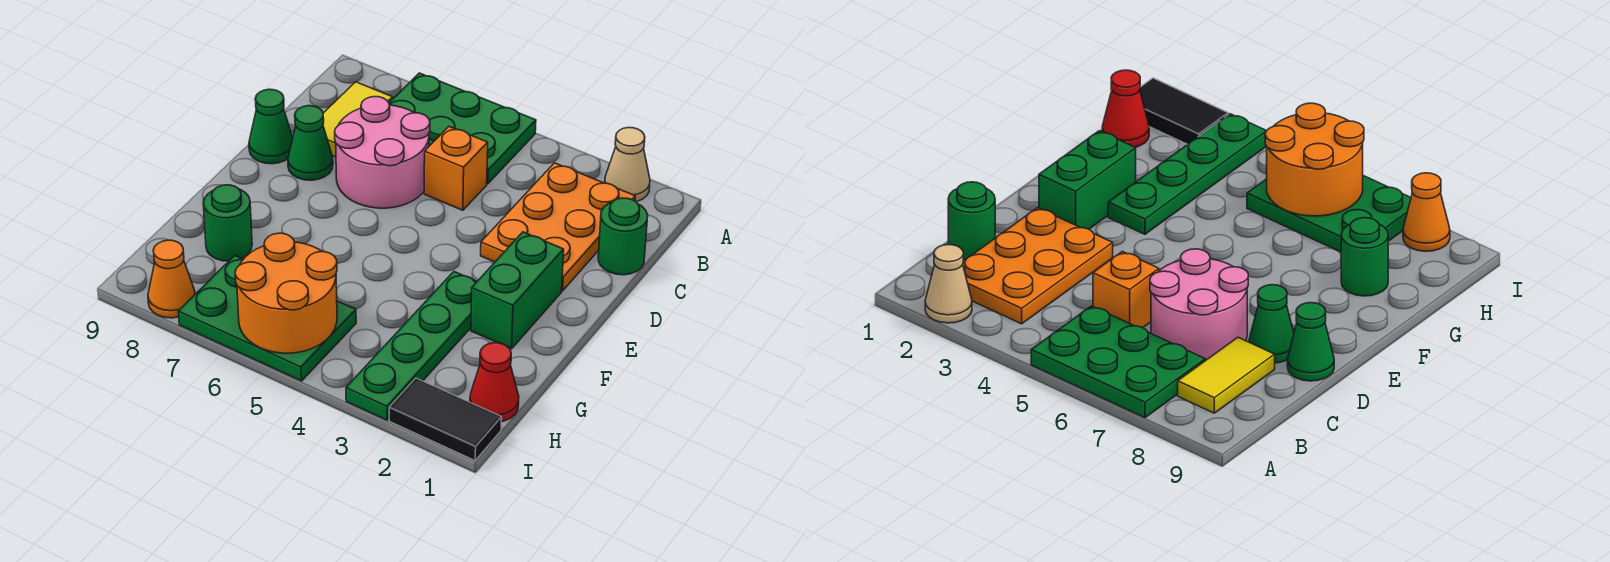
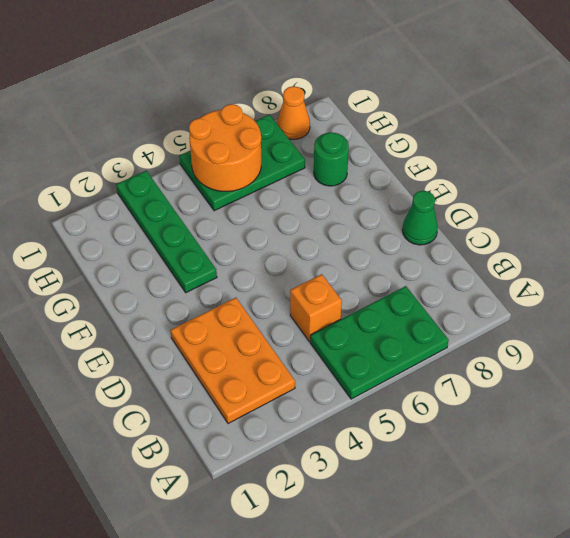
none -> tan cone A2 level 1
none -> yellow tile B8:C8 level 1
none -> green round brick C1 level 1

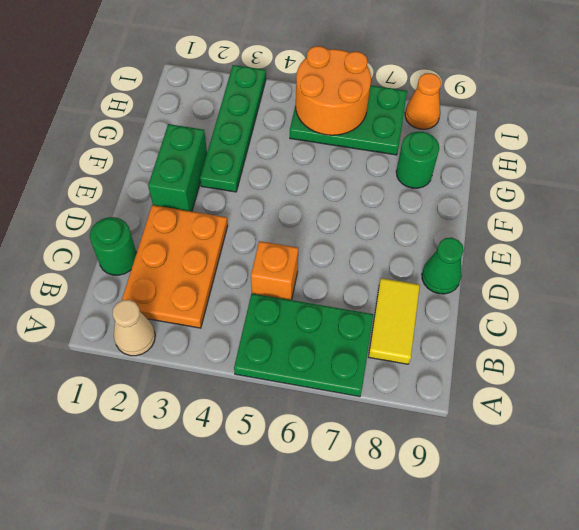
none -> pink round brick C6:D7 level 1
none -> green cone D8 level 1
none -> red cone H1 level 1

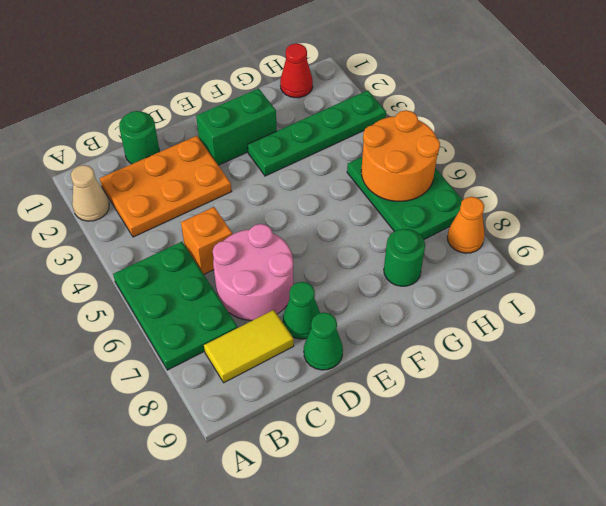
none -> black tile I1:I2 level 1

